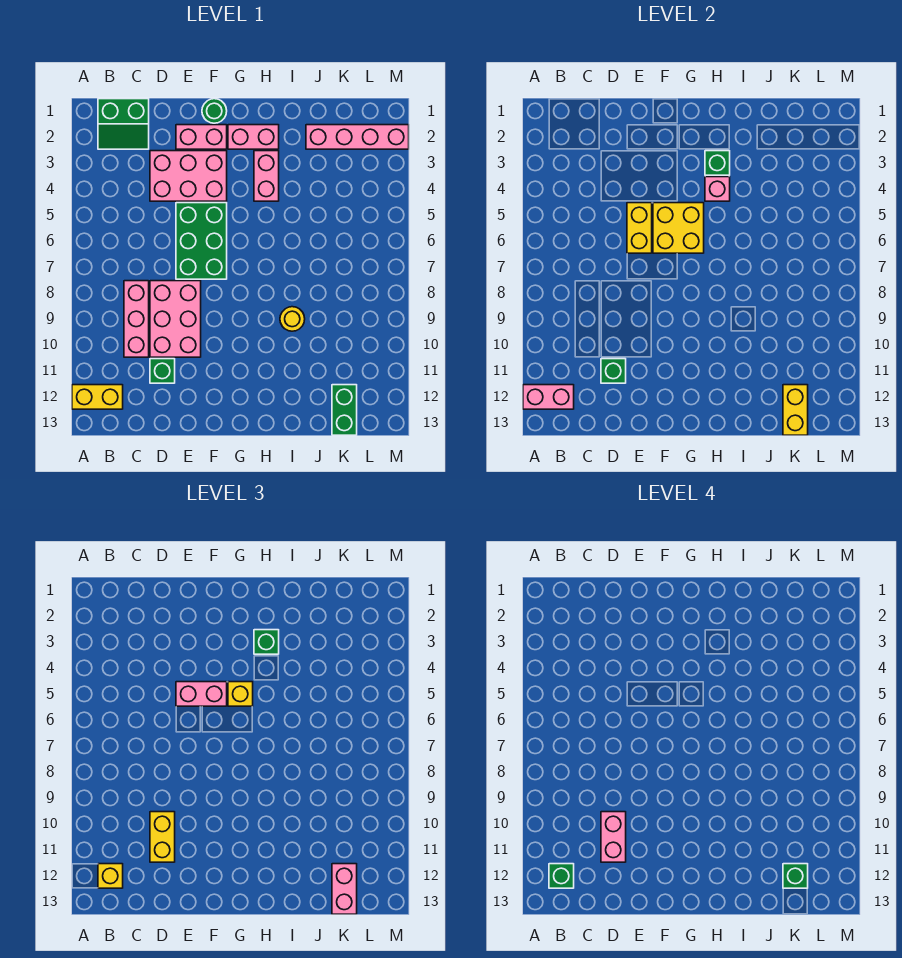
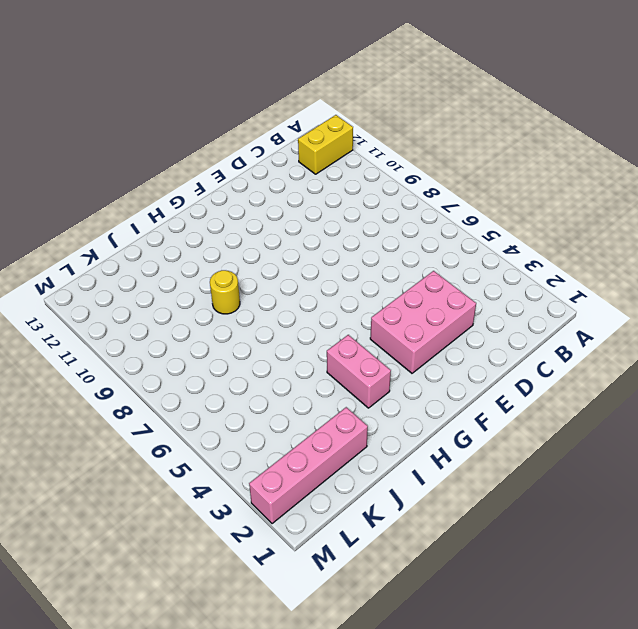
none -> green slope B1:C2 level 1 top 1
none -> pink brick C8:C10 level 1
none -> pink brick D8:E10 level 1
none -> green brick D11 level 1

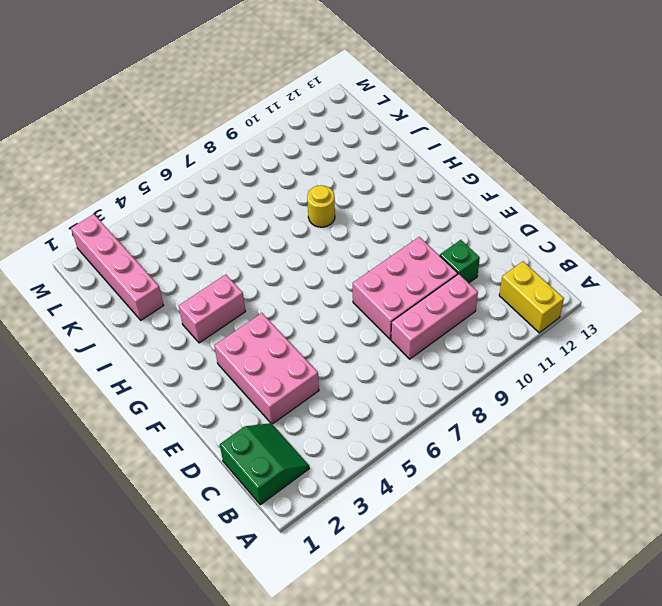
none -> pink brick E2:F2 level 1
none -> green brick E5:F7 level 1
none -> green round brick F1 level 1
none -> pink brick G2:H2 level 1

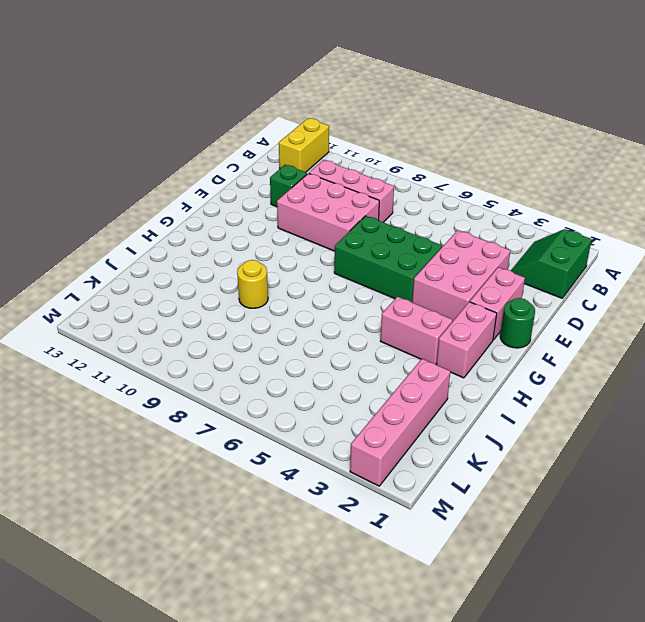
none -> green brick K12:K13 level 1
none -> pink brick A12:B12 level 2
none -> green brick D11 level 2
none -> yellow brick E5:E6 level 2

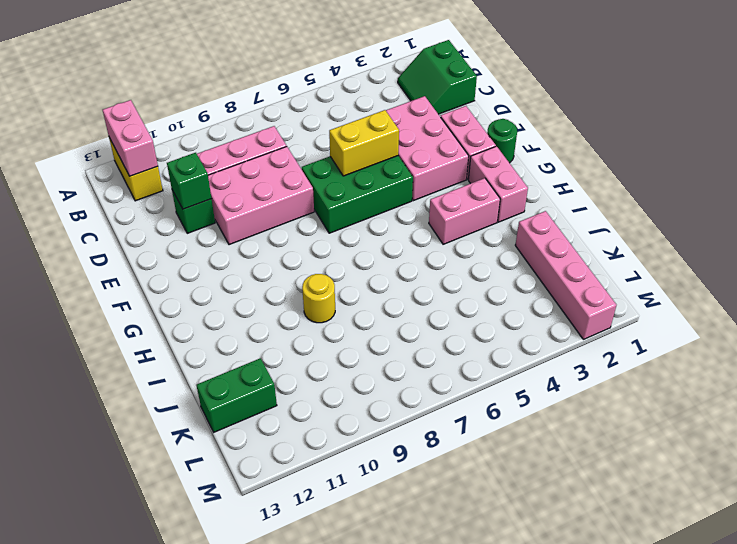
none -> yellow brick F5:G6 level 2
none -> green brick H3 level 2
none -> pink brick H4 level 2
none -> yellow brick K12:K13 level 2

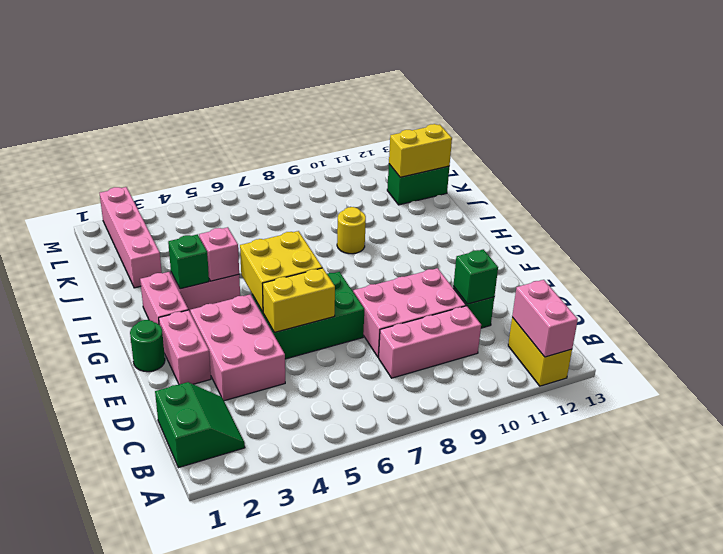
none -> yellow brick B12 level 3
none -> yellow brick D10:D11 level 3
none -> pink brick E5:F5 level 3
none -> yellow brick G5 level 3

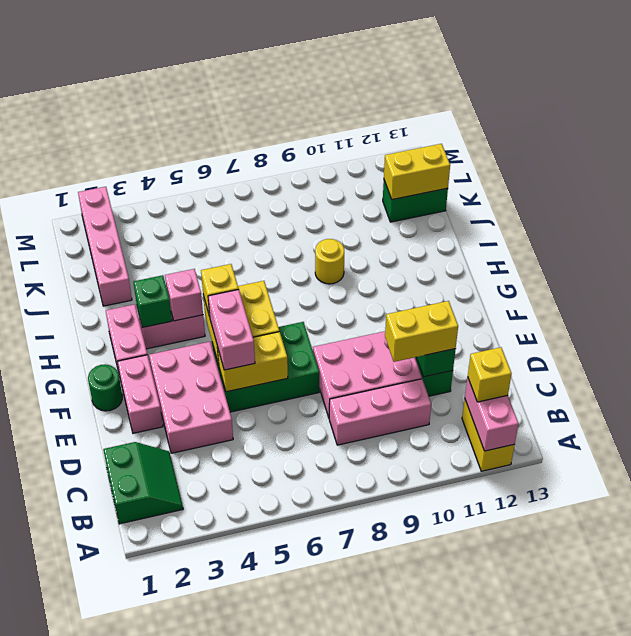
none -> green brick H3 level 3
none -> pink brick K12:K13 level 3
none -> green brick B12 level 4
none -> pink brick D10:D11 level 4

